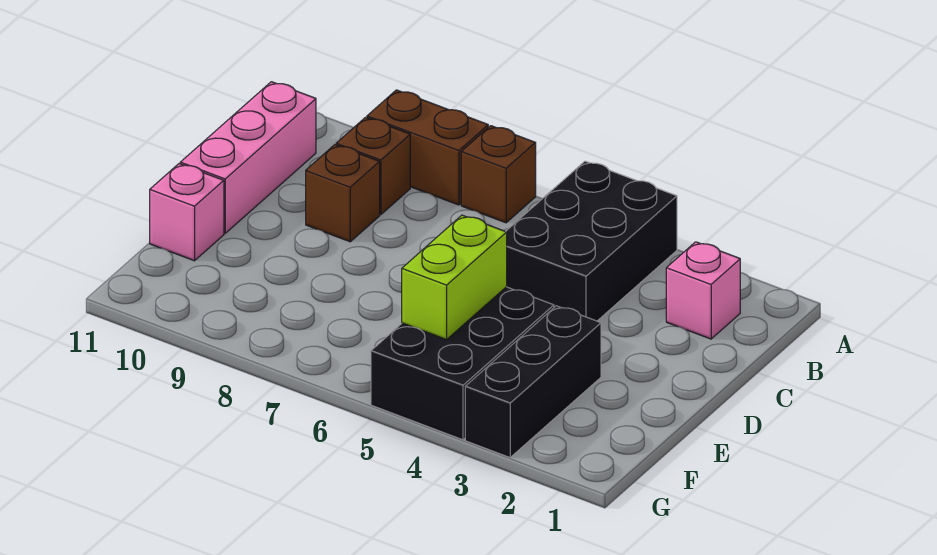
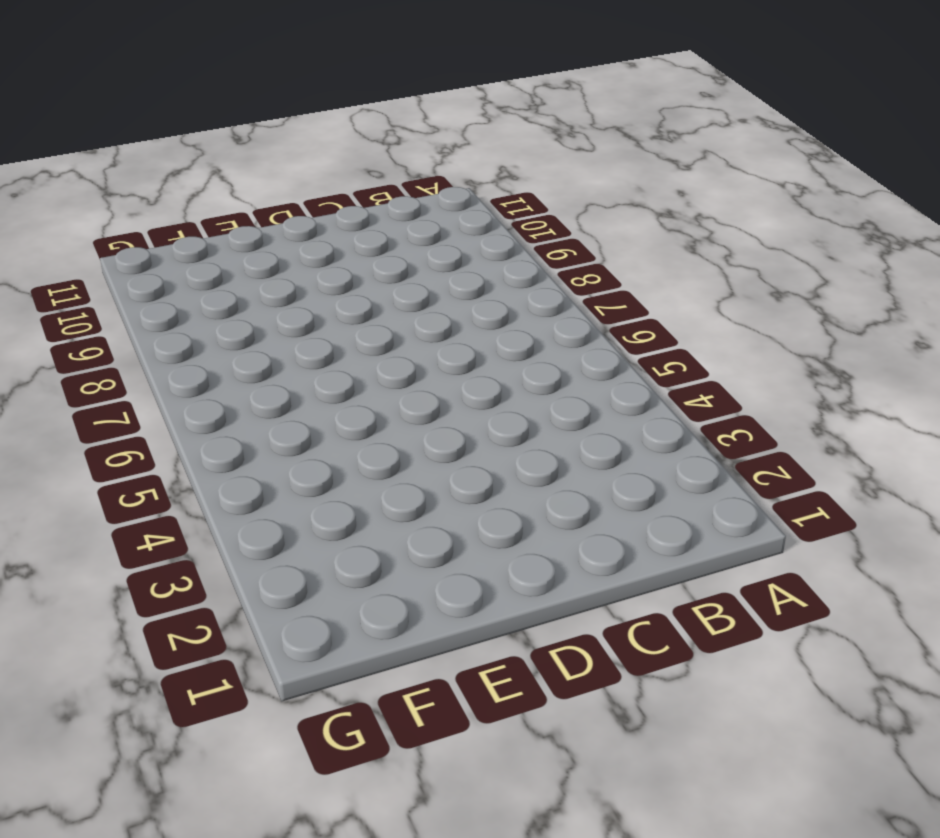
none -> black brick A4:C5 level 1
none -> brown brick A7 level 1

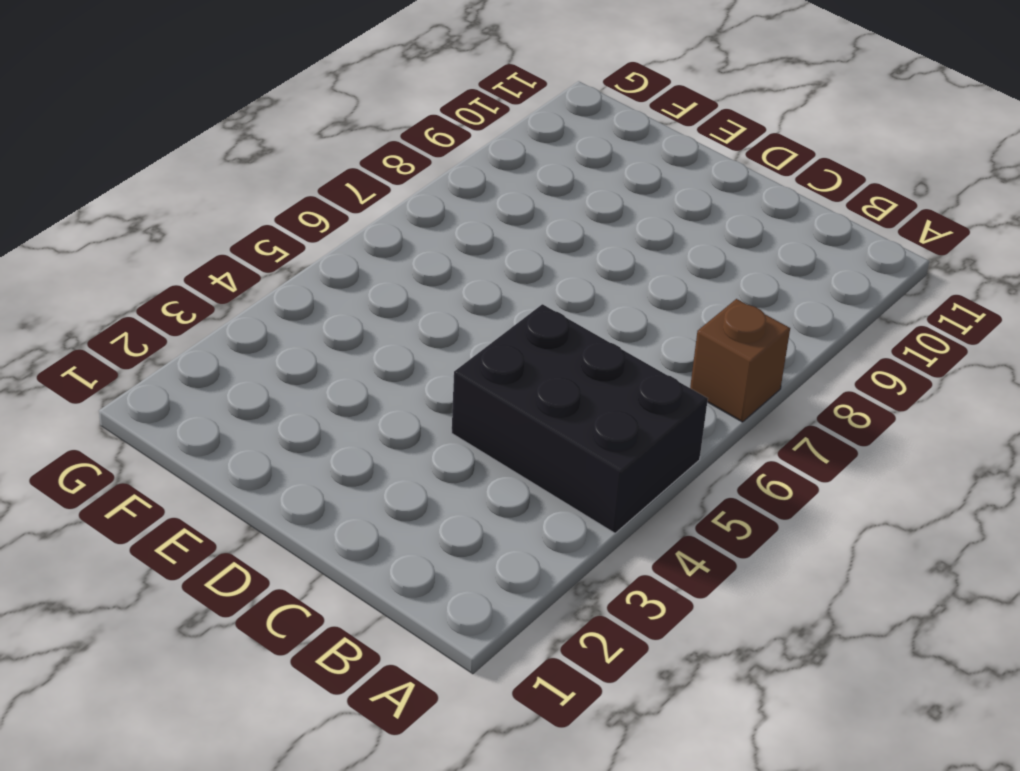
none -> brown brick A8:A9 level 1
none -> pink brick B2 level 1

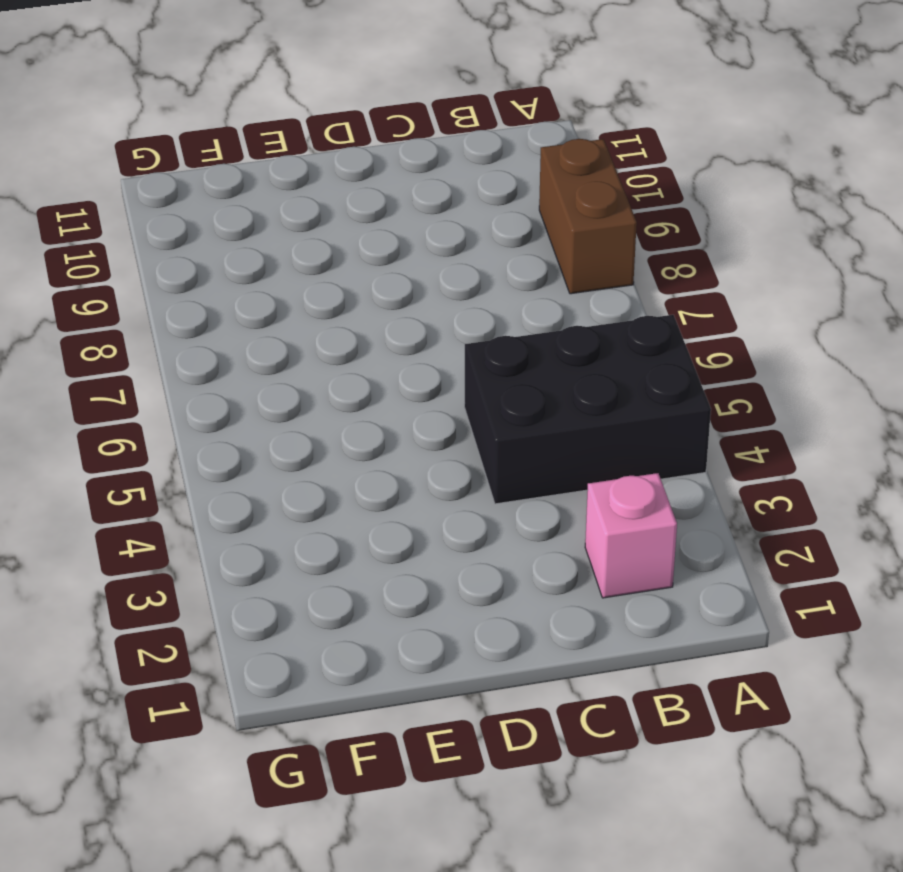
none -> brown brick A7 level 1
none -> brown brick B9 level 1

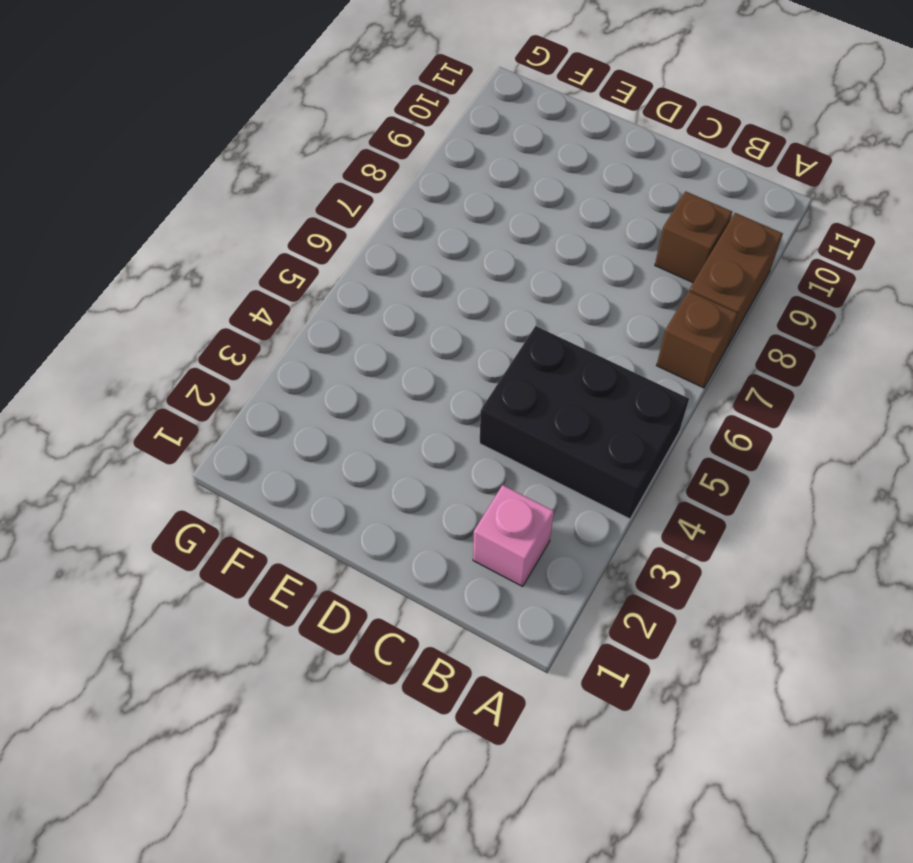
none -> pink brick B11:D11 level 1
none -> brown brick C9 level 1

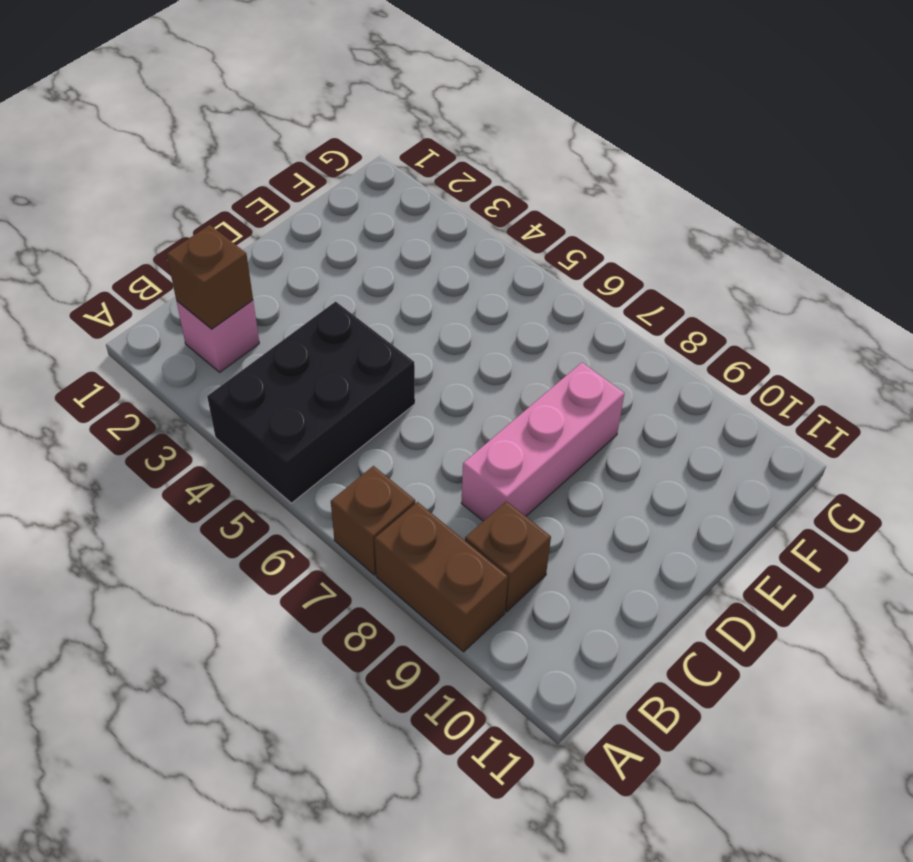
brown brick B2 level 2 -> brown brick C9 level 1
pink brick C8:E8 level 1 -> pink brick B11:D11 level 1
none -> black brick E3:G3 level 1
none -> black brick E4:G5 level 1

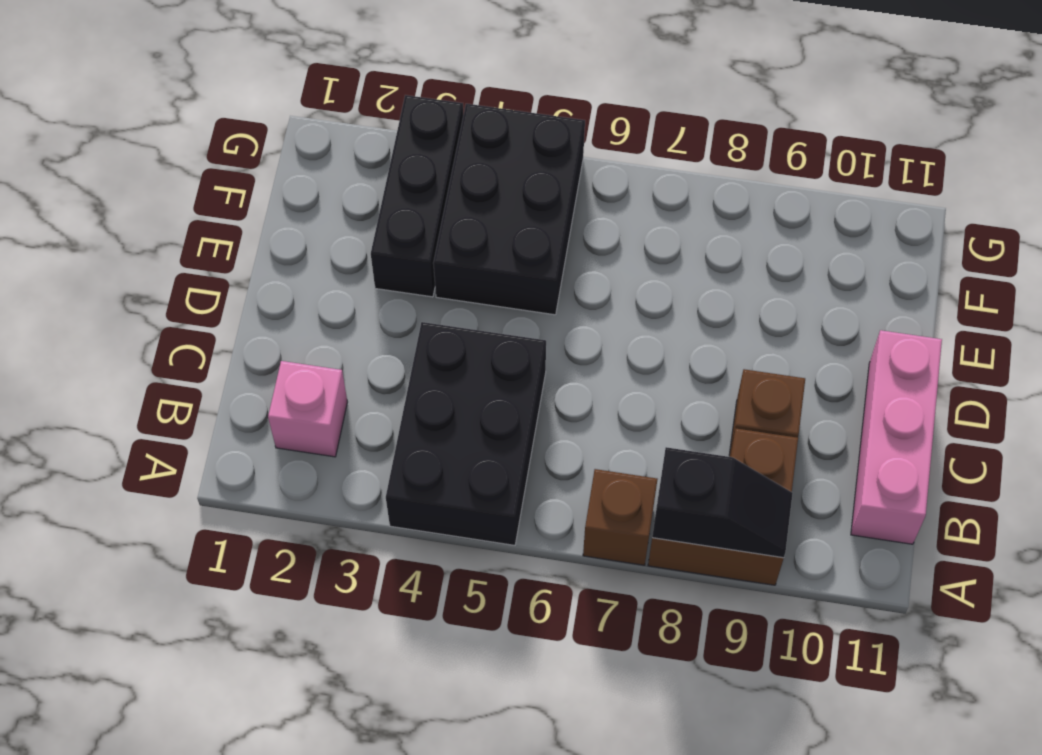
black slope A8:A9 level 2 top 8 -> none
none -> pink brick E11 level 1
none -> lime brick E5:F5 level 2

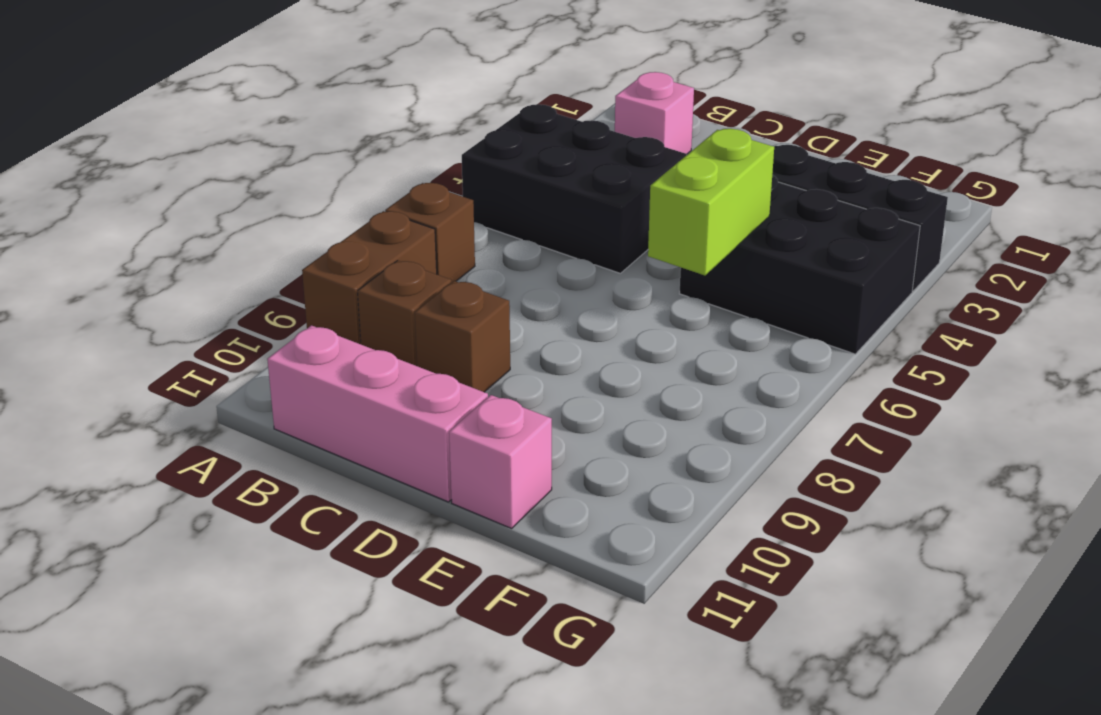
lime brick E5:E6 level 2 -> lime brick E5:F5 level 2

